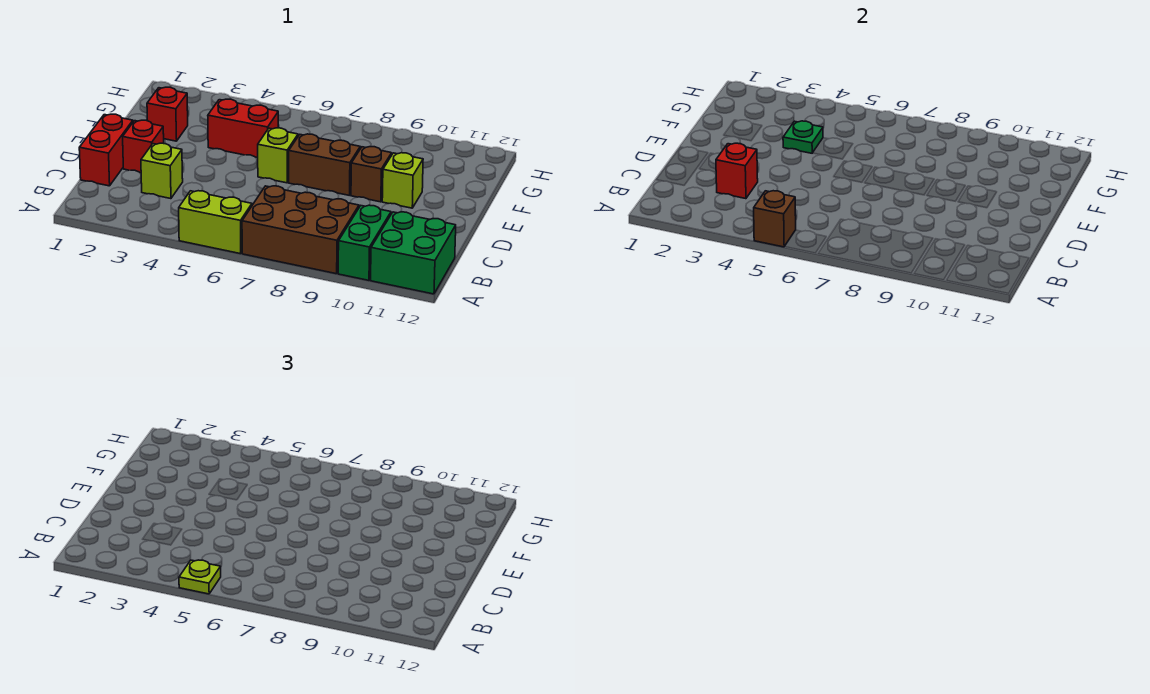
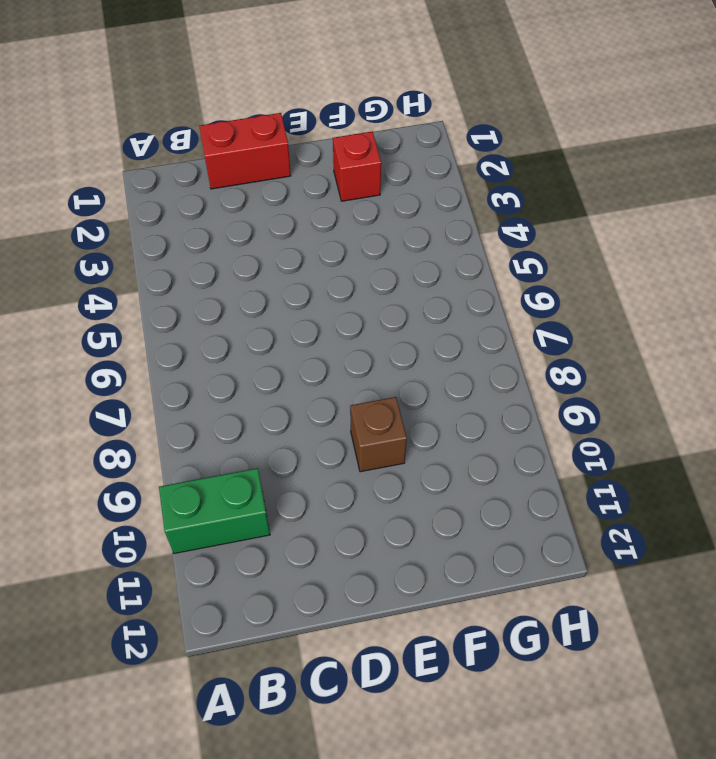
none -> lime brick A5:A6 level 1
none -> brown brick A7:B9 level 1
none -> green brick A11:B12 level 1

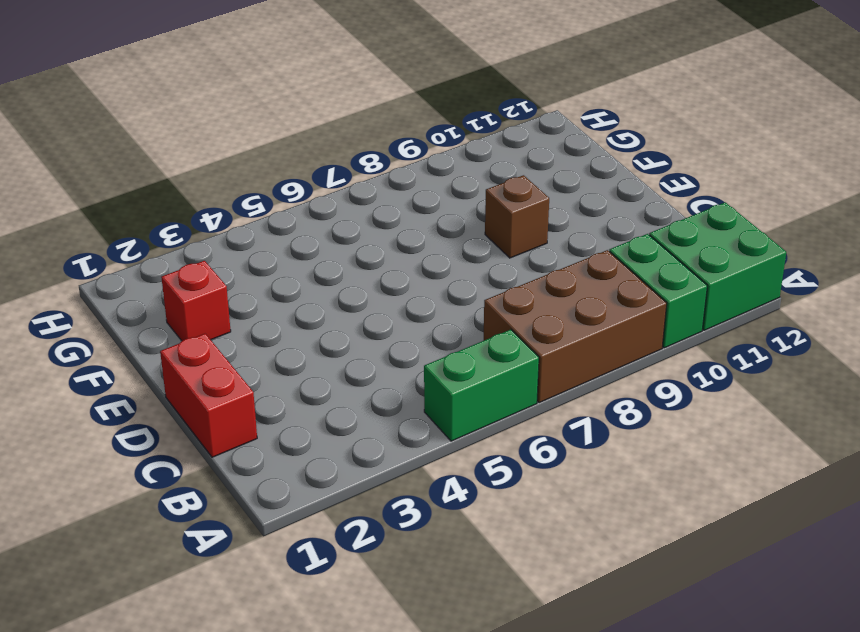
green brick A5:A6 level 1 -> lime brick A5:A6 level 1
none -> lime brick C3 level 1
none -> red brick D2 level 1
none -> lime brick E6 level 1

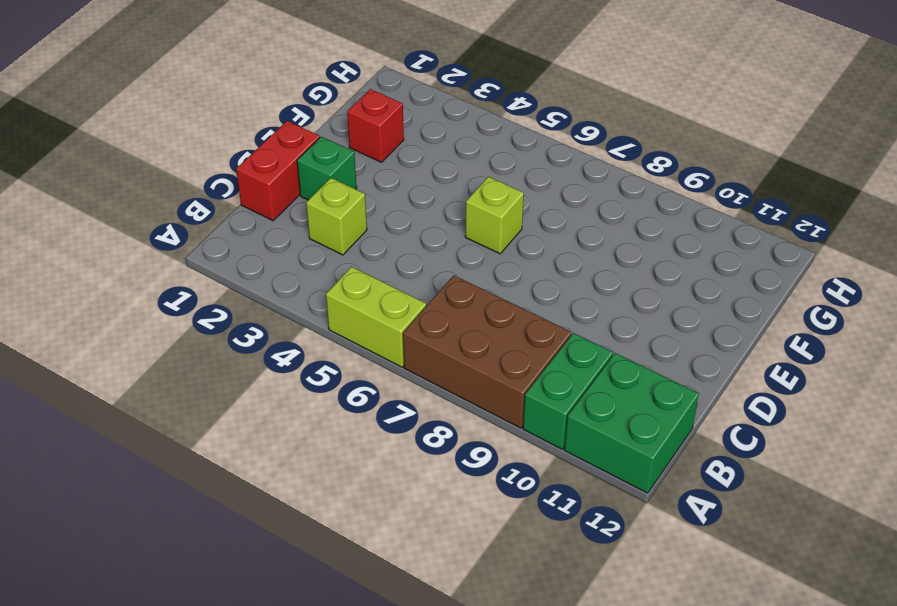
green brick D2 level 1 -> red brick D2 level 1
none -> brown brick E7:E8 level 1
none -> brown brick E9 level 1
none -> lime brick E10 level 1

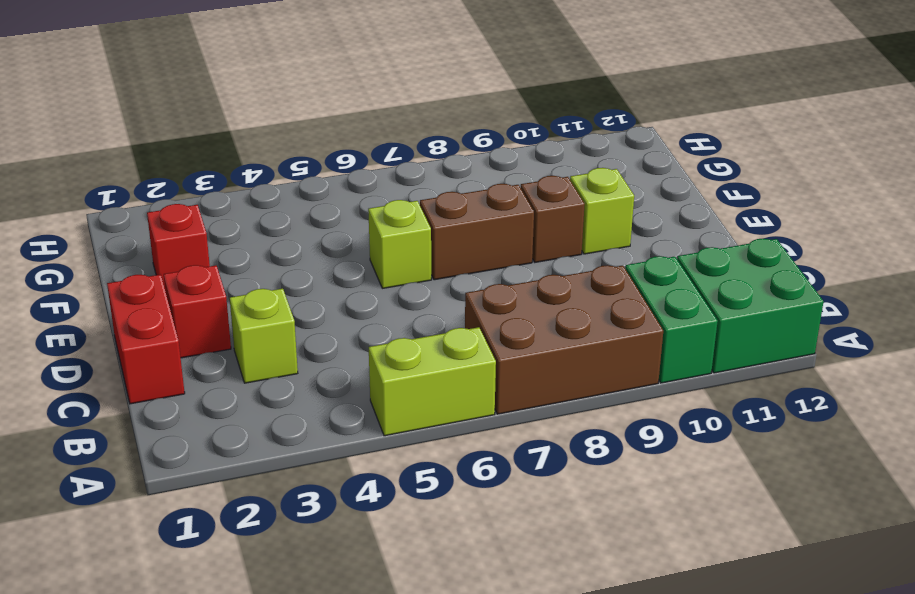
none -> red brick F4:F5 level 1
none -> brown brick A5 level 2
none -> red brick C3 level 2

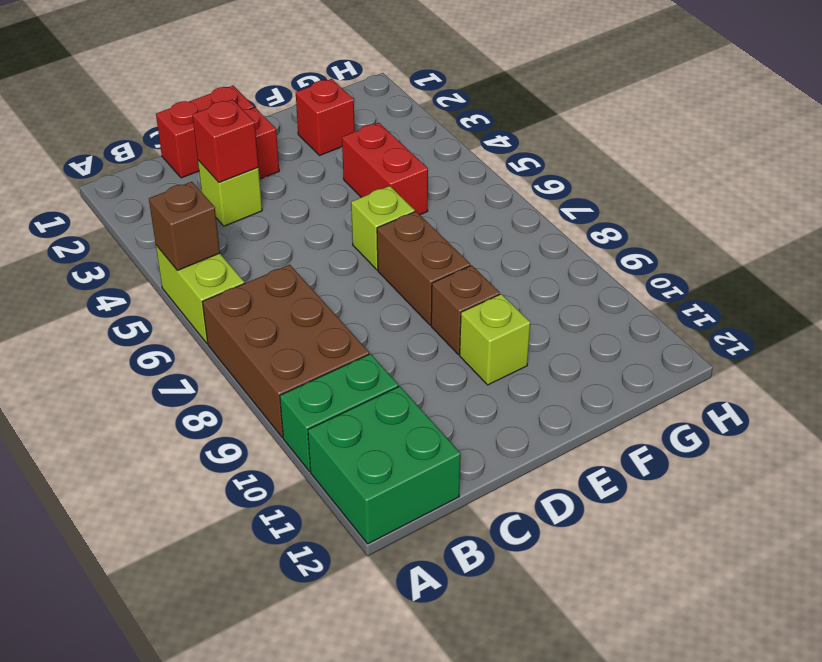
none -> green plate F4 level 2
none -> lime plate A5 level 3

